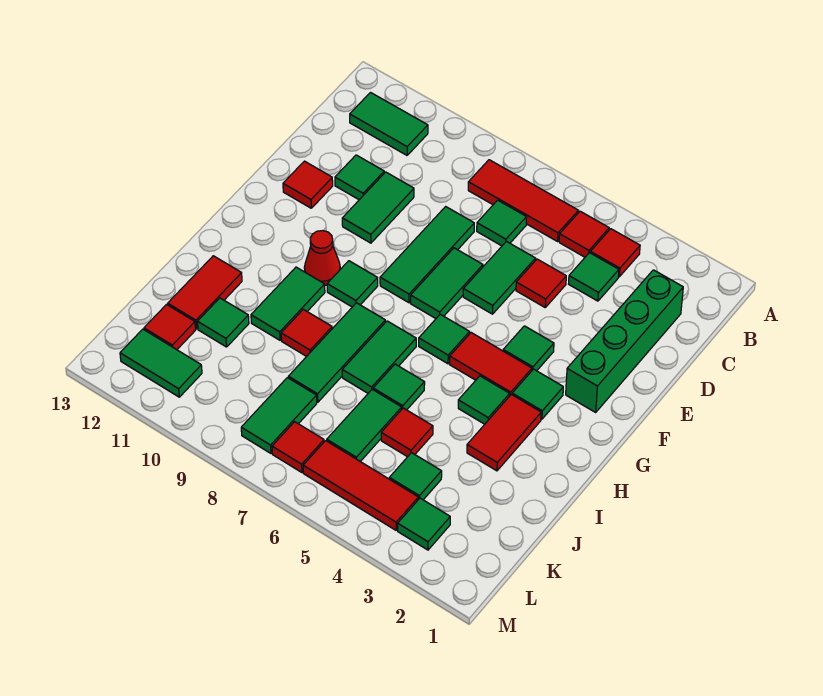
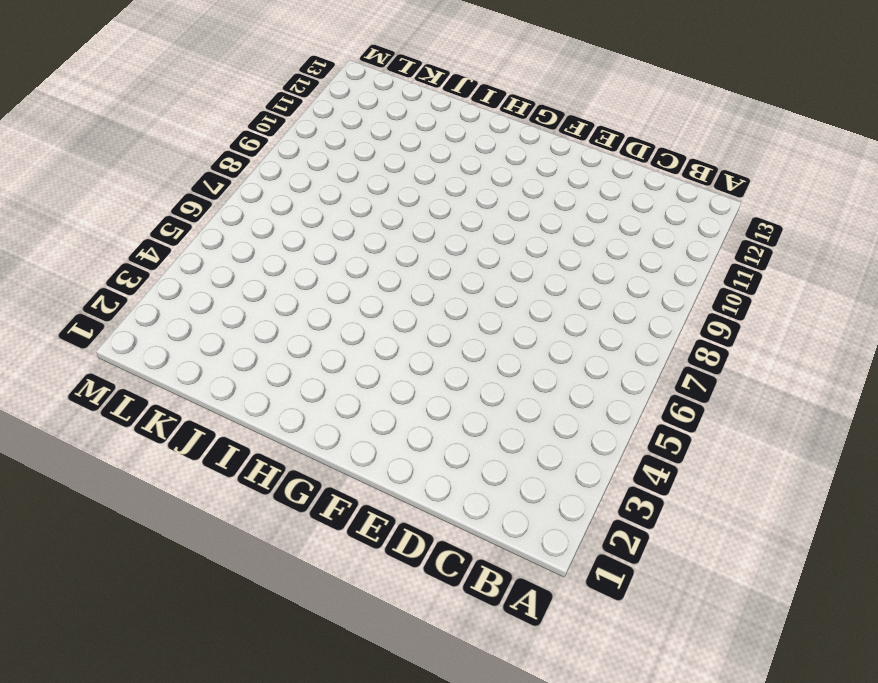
none -> red tile B4 level 1
none -> red tile B5 level 1
none -> red tile B6:B8 level 1
none -> green tile B11:B12 level 1

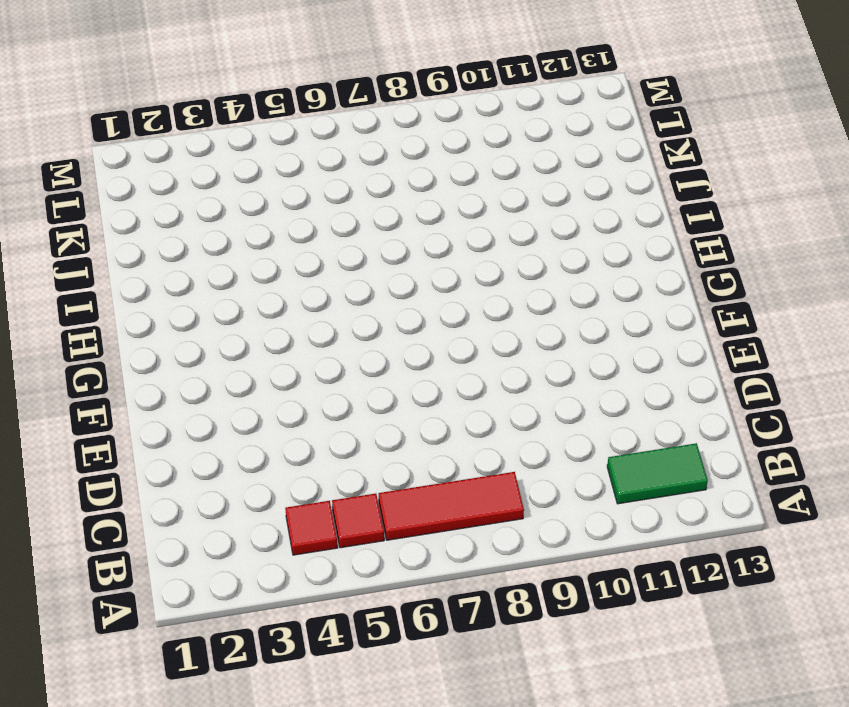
none -> green brick C2:F2 level 1
none -> green tile C4 level 1
none -> green tile C7 level 1
none -> red tile D5 level 1

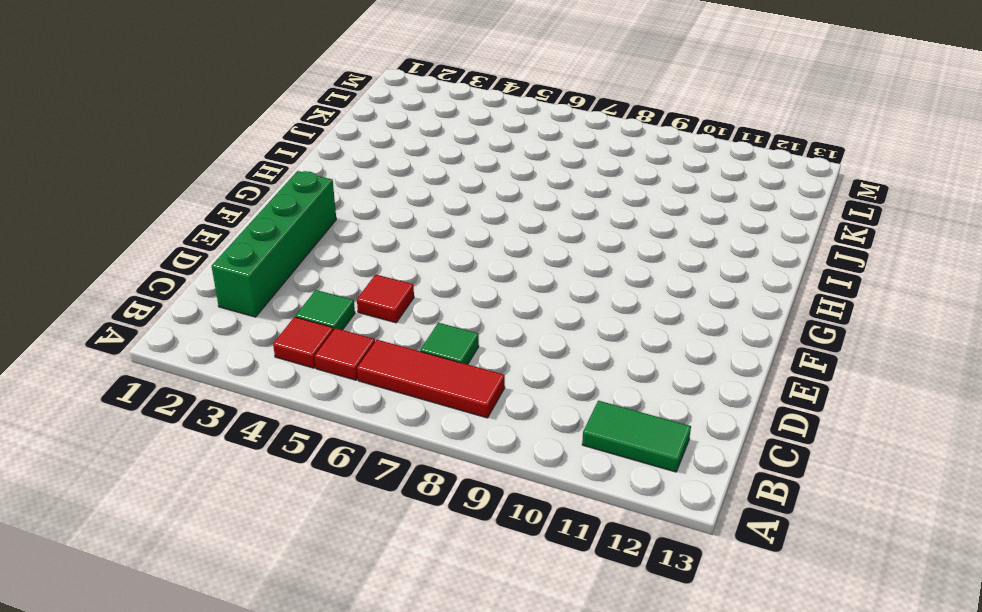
none -> green tile D6:E6 level 1
none -> green tile D8:F8 level 1
none -> green tile D10:E10 level 1
none -> green tile D11 level 1

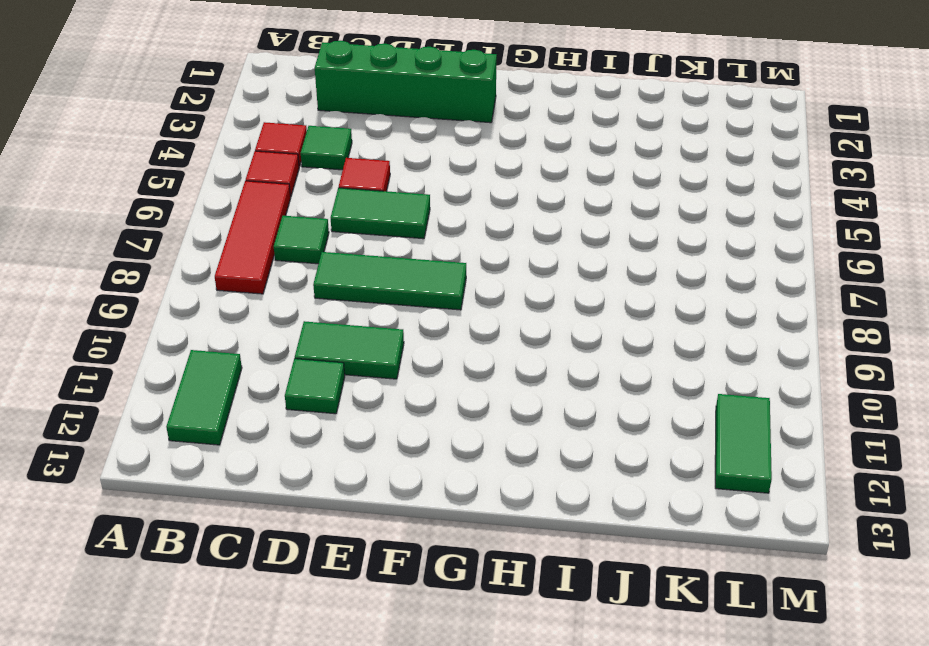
none -> green tile E7:F7 level 1
none -> red tile E12 level 1
none -> green tile F4 level 1
none -> green tile G3 level 1

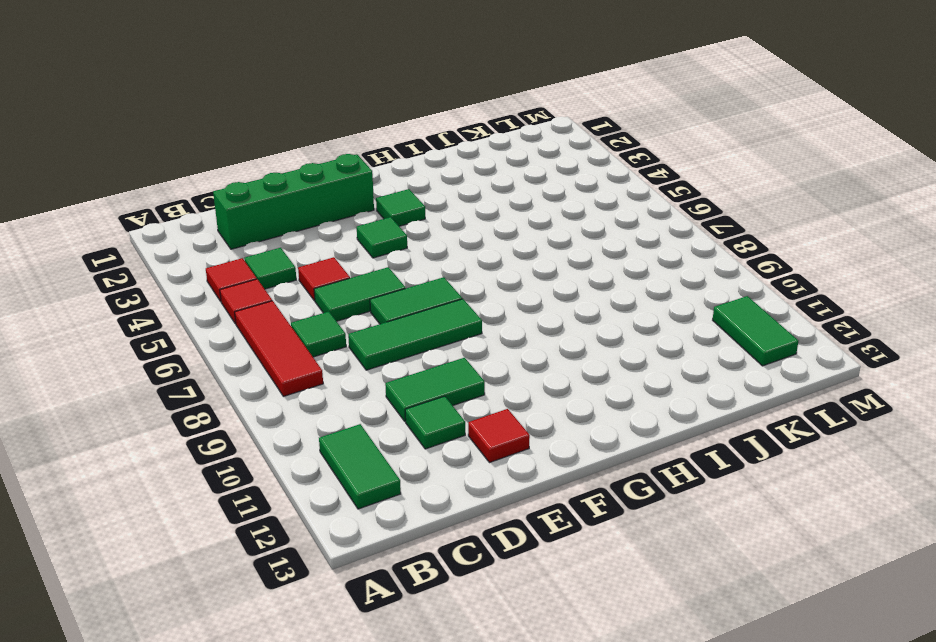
none -> red tile G4:G5 level 1
none -> green tile G6 level 1
none -> green tile G9 level 1
none -> red cone G10 level 1

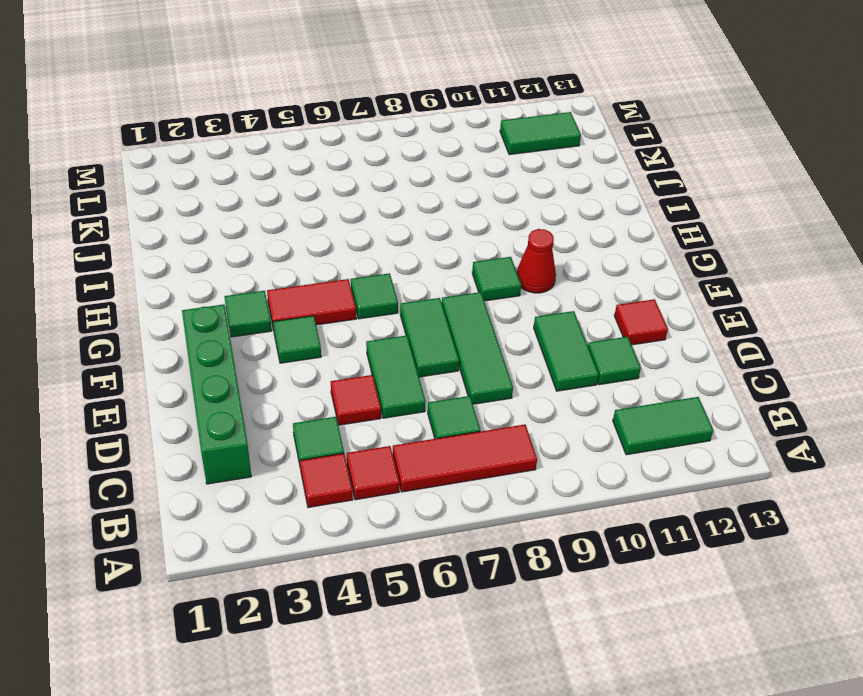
none -> red tile H3:I3 level 1
none -> green tile H4 level 1
none -> green tile H7:I7 level 1
none -> green tile H8:J8 level 1

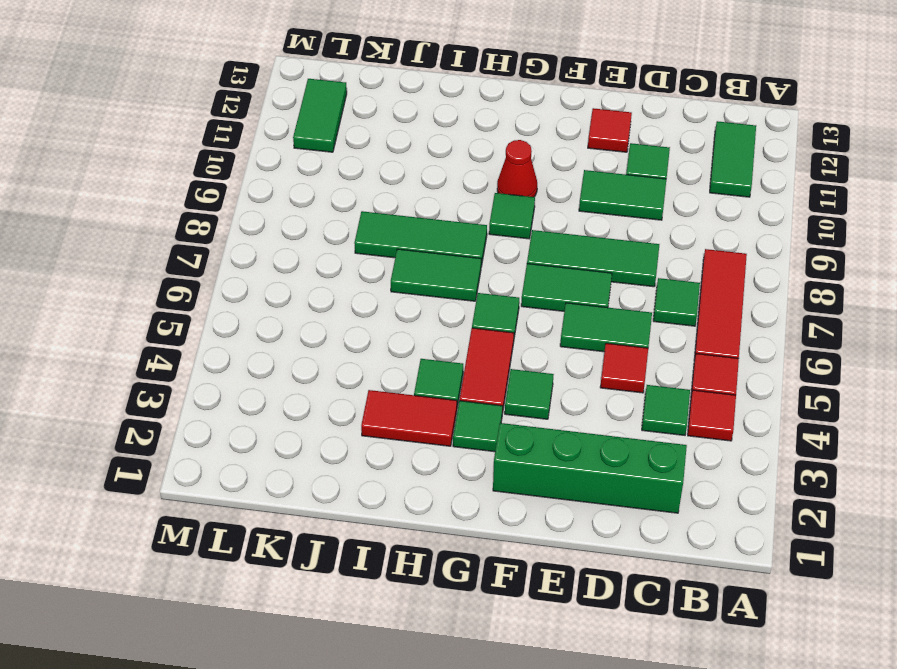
none -> green tile H10:I10 level 1
none -> green tile I6 level 1
none -> red tile I9 level 1
none -> red tile I12:J12 level 1

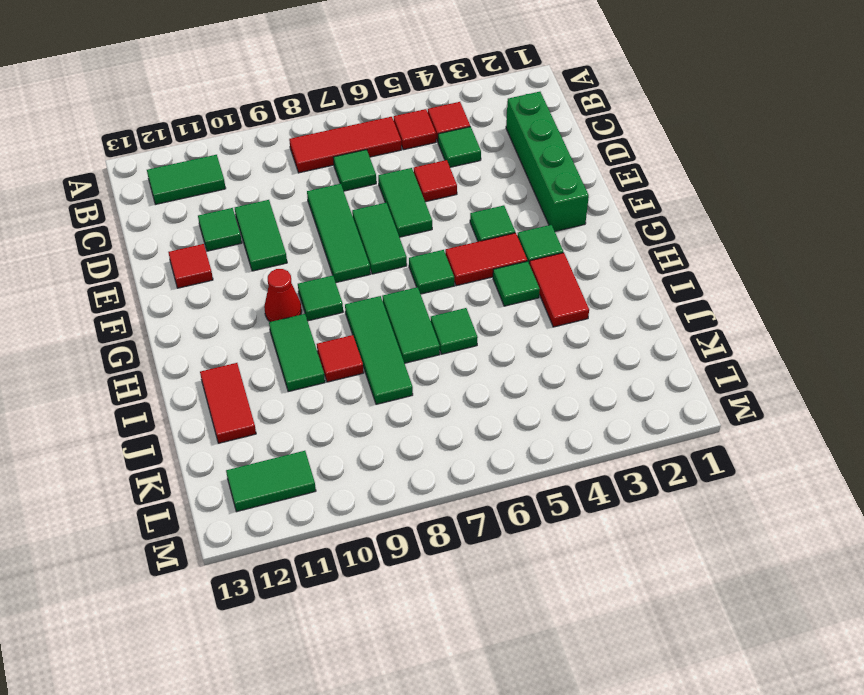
none -> red tile J5 level 1
none -> green tile J6:K6 level 1
none -> green tile J11 level 1
none -> green tile K4 level 1

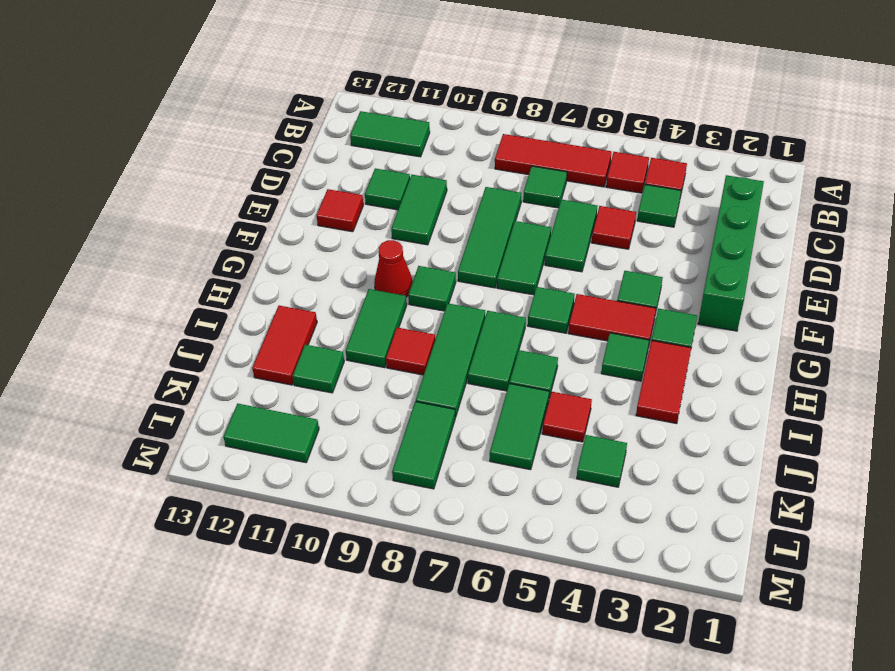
none -> red tile K12 level 1
none -> green tile L3 level 1
none -> red tile L4:L6 level 1
none -> red tile L7 level 1

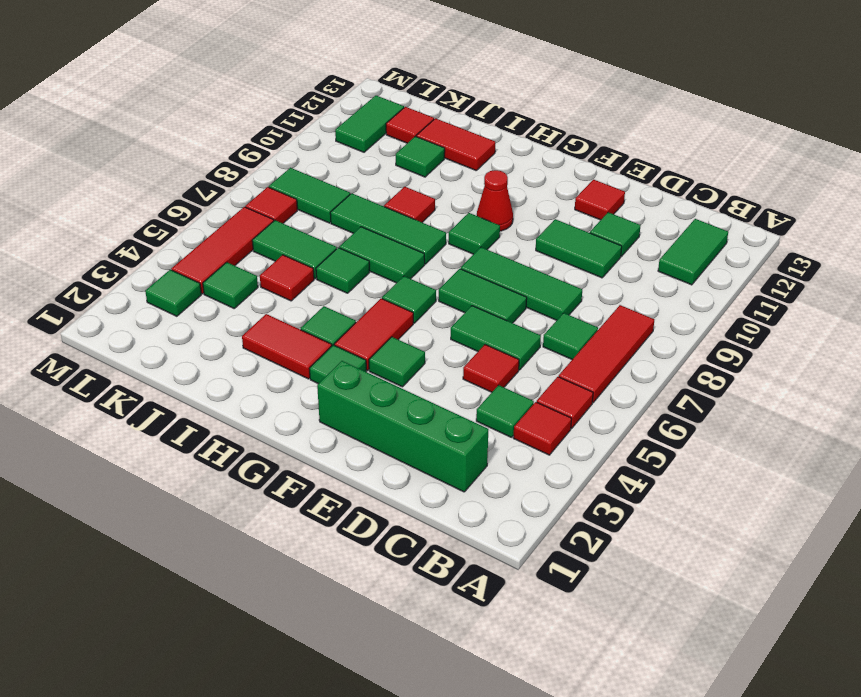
none -> green tile H10:I10 level 1

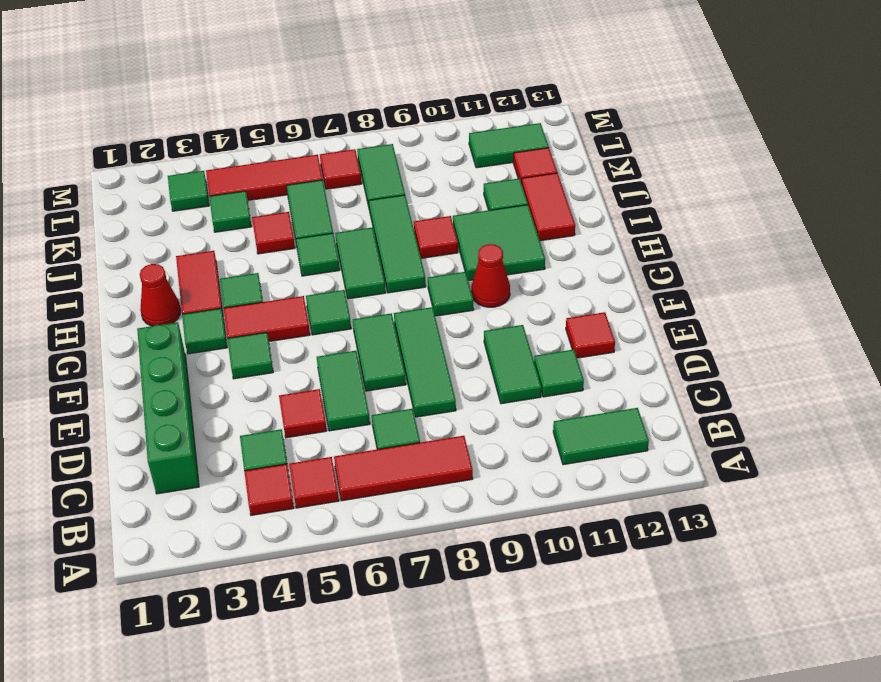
red cone H2 level 1 -> none
green tile H10:I11 level 1 -> green tile H10:I10 level 1

